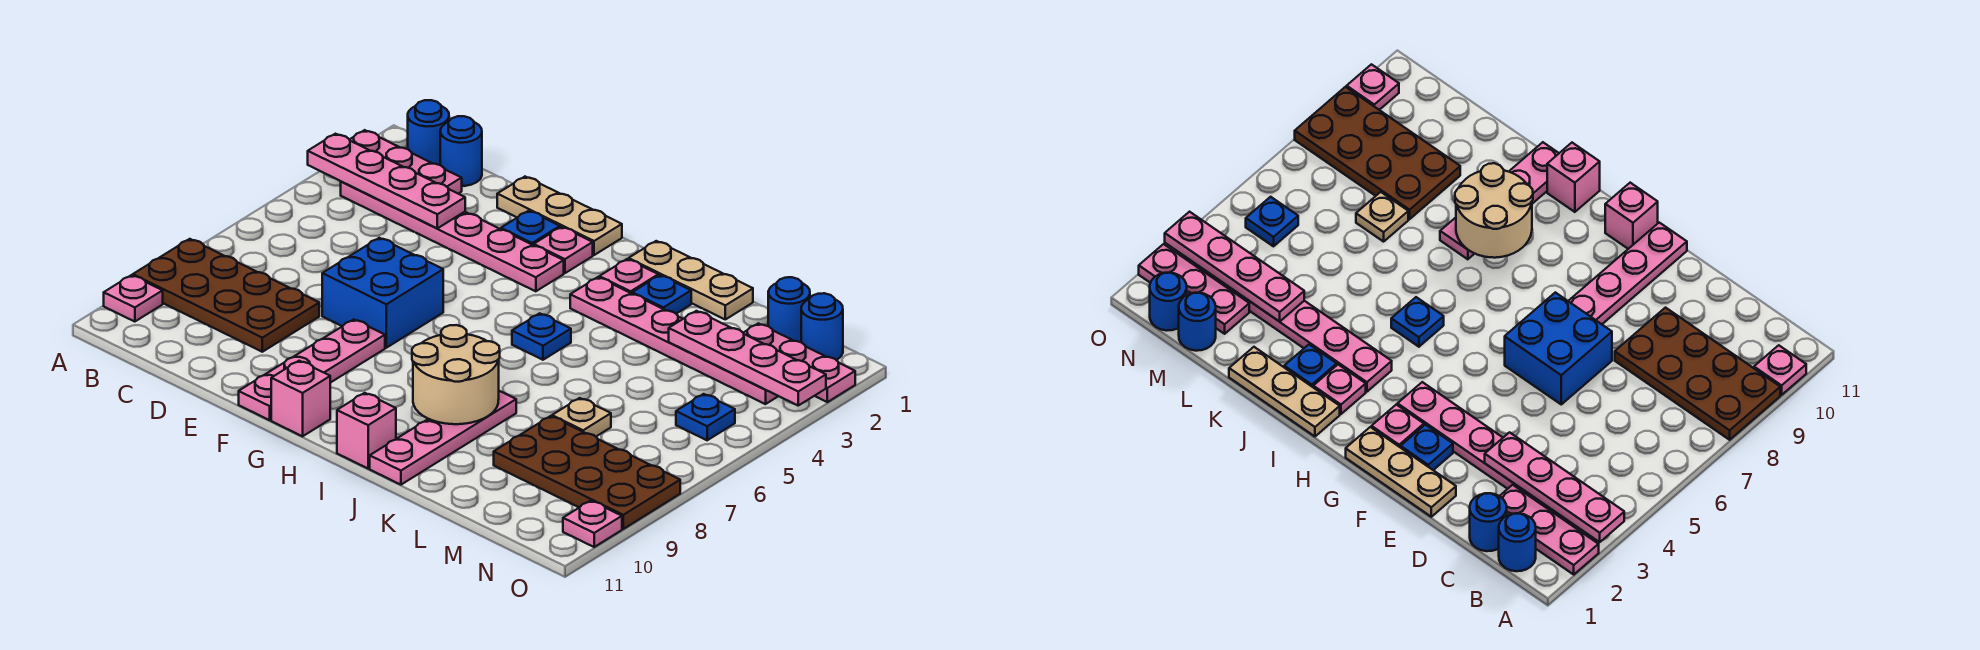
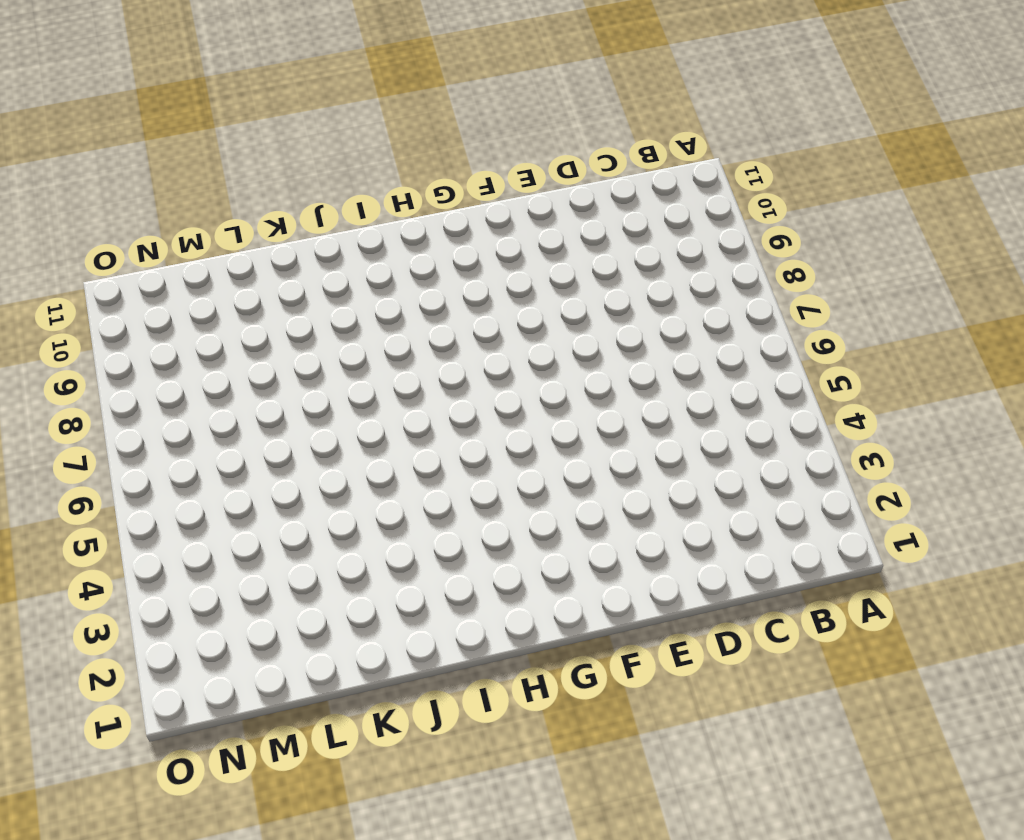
none -> pink plate A2:C2 level 1
none -> brown plate A8:D9 level 1
none -> pink plate A10 level 1

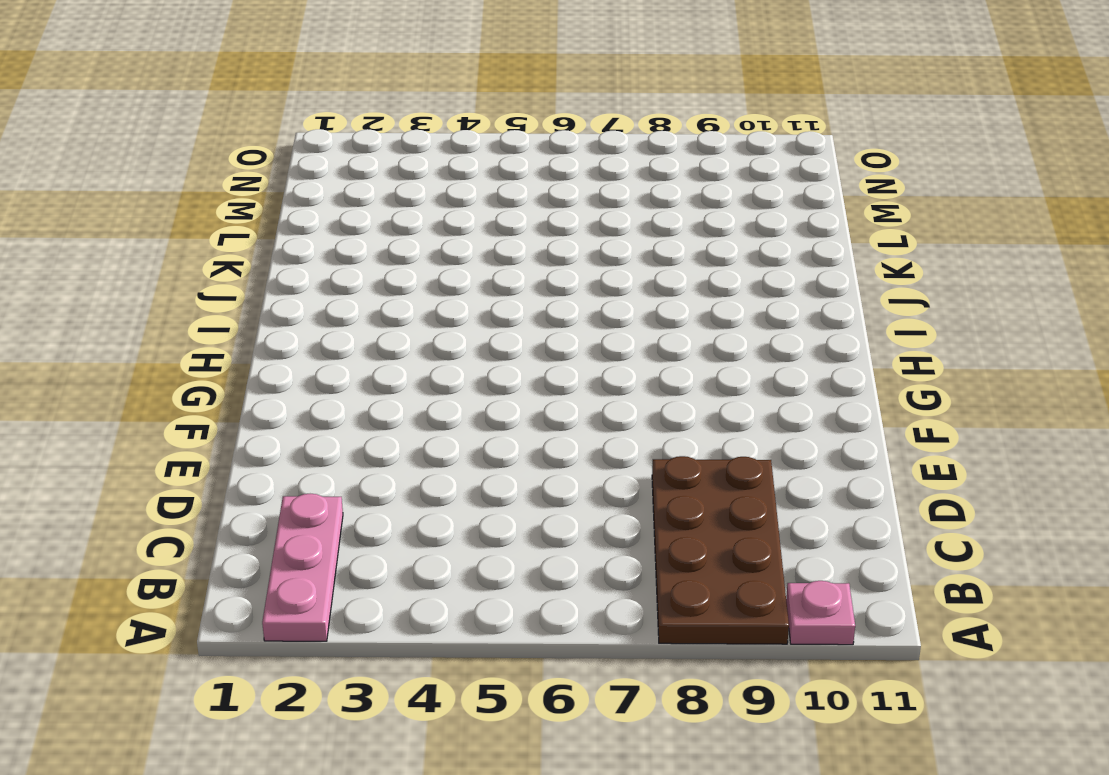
none -> blue round brick B1 level 1
none -> pink plate B3:G3 level 1
none -> blue round brick C1 level 1

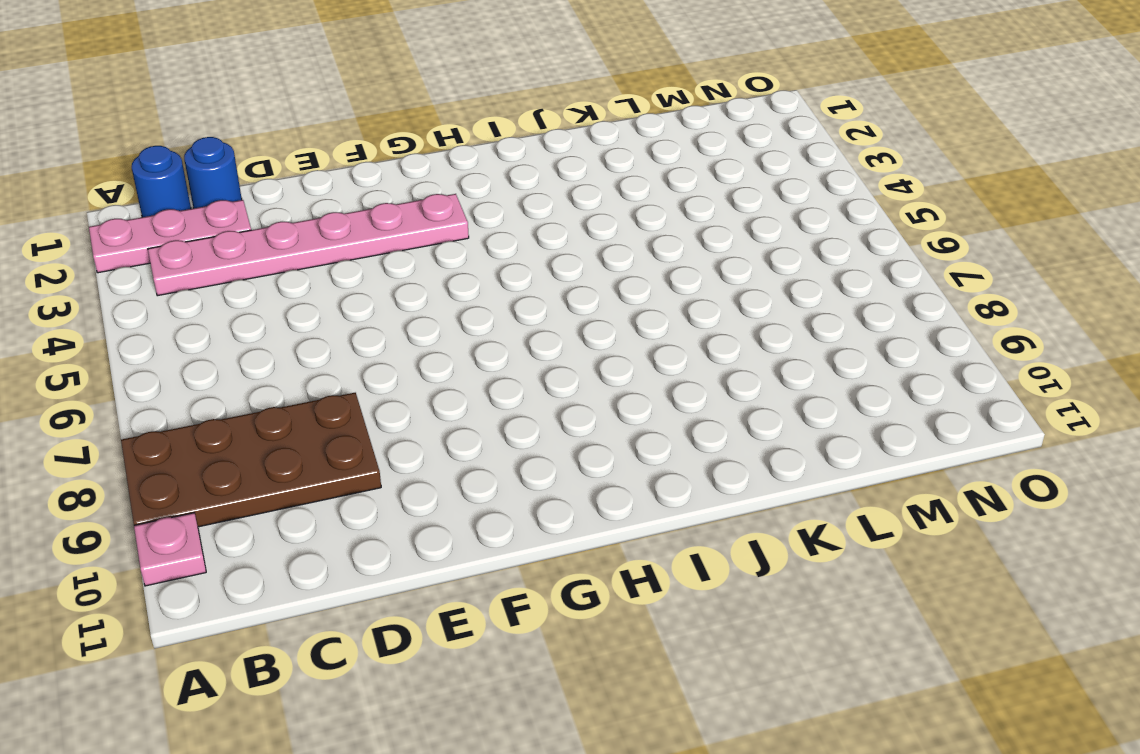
none -> tan plate E1:G1 level 1
none -> blue brick E6:F7 level 1
none -> blue plate F2 level 1

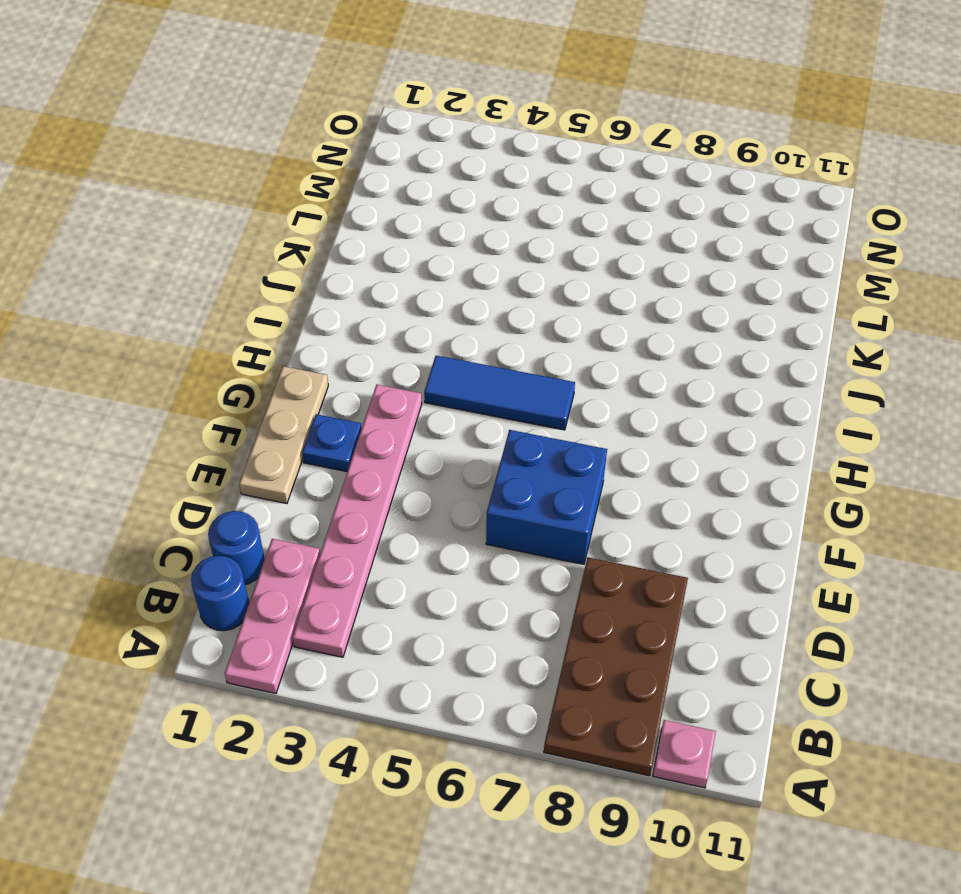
blue tile H4:H6 level 1 -> none
none -> pink plate F8:F11 level 1
none -> pink plate G2 level 1
none -> pink brick G11 level 1

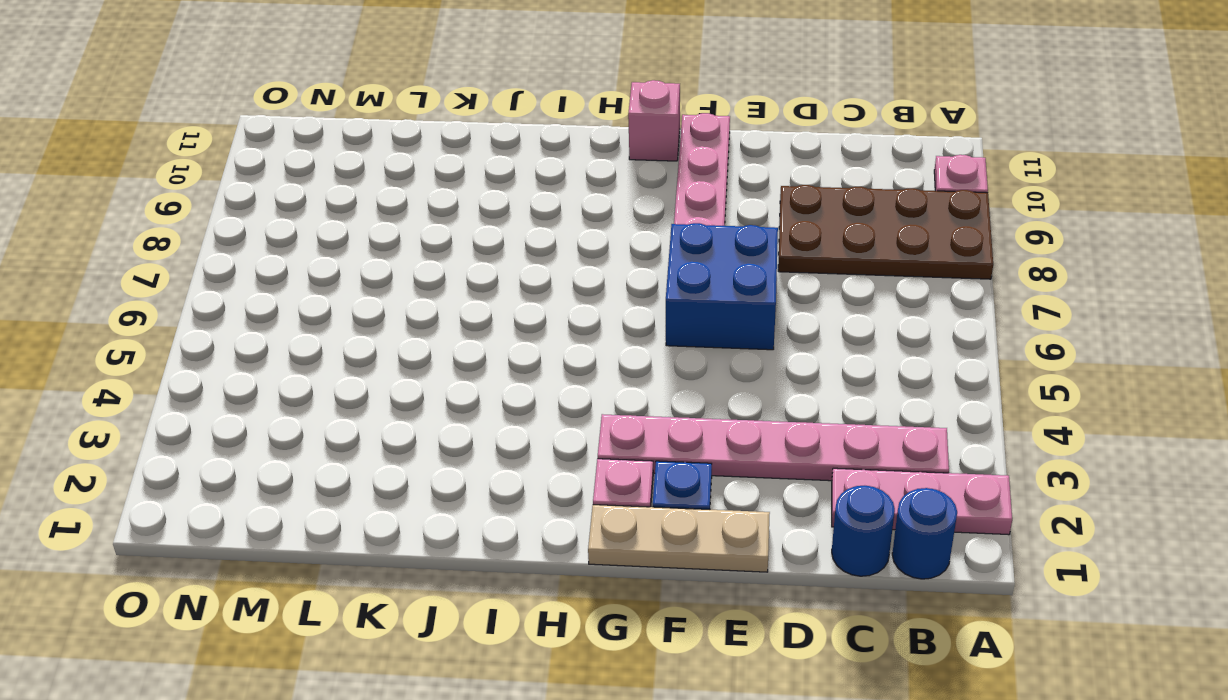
none -> tan plate I1:K1 level 1
none -> pink plate I2 level 1
none -> pink plate I3:N3 level 1

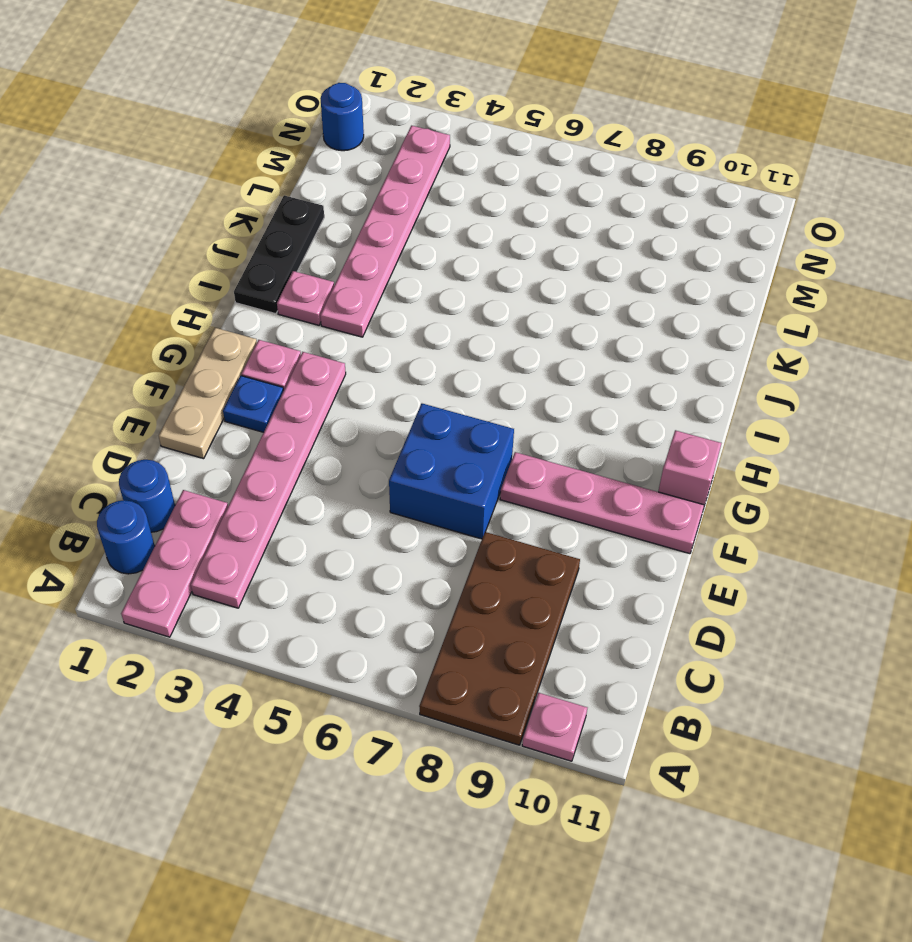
black plate I1:K1 level 1 -> tan plate I1:K1 level 1
none -> blue plate I5 level 1
none -> pink brick I11 level 1
none -> blue plate J2 level 1

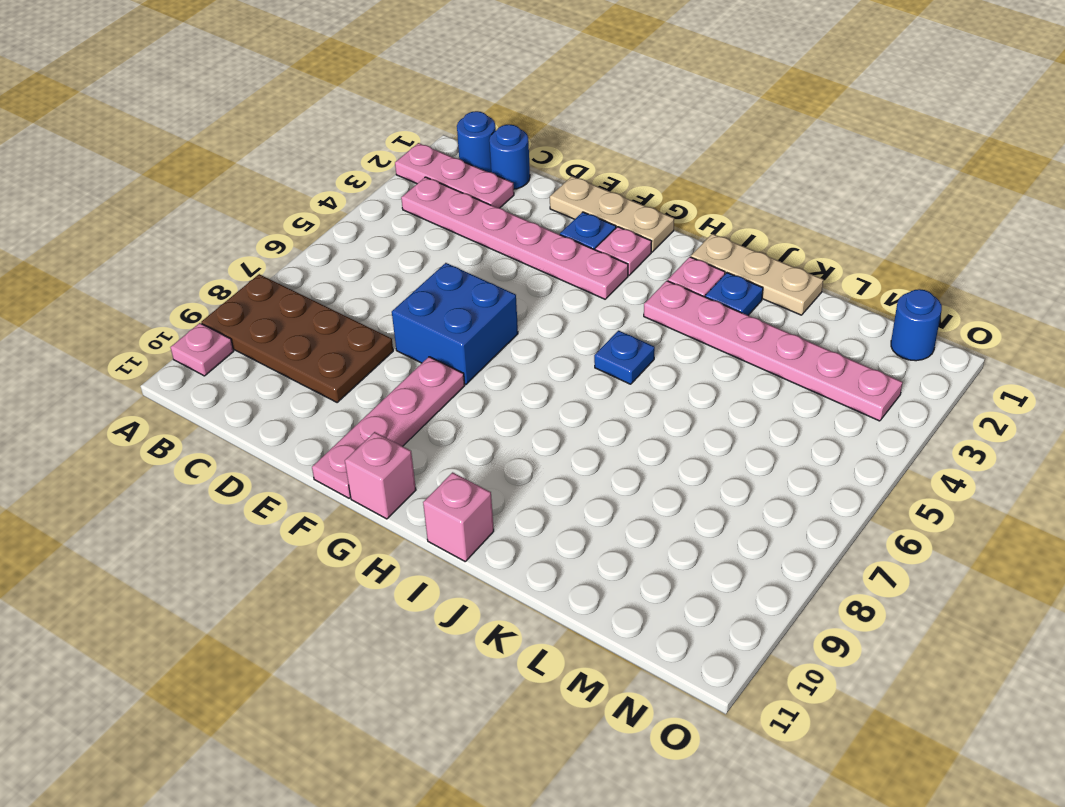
none -> pink plate J8:J11 level 1
none -> tan plate L7 level 1
none -> brown plate L8:O9 level 1

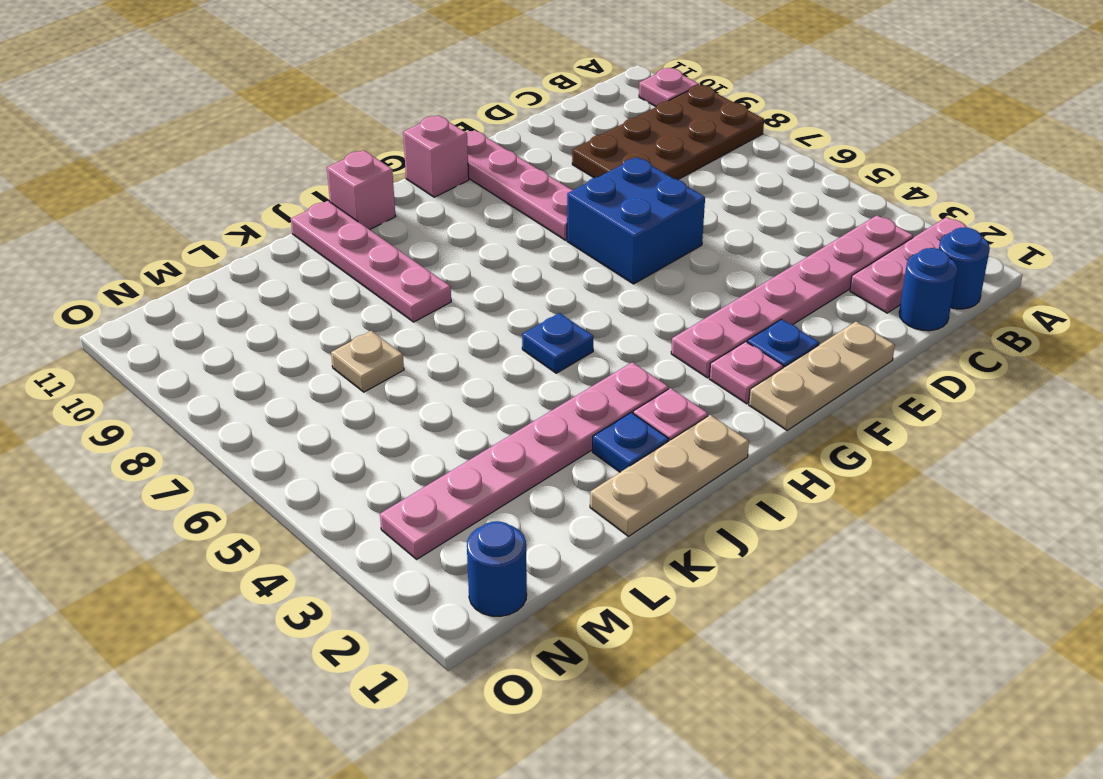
none -> brown plate L8:O9 level 1
none -> blue round brick M1 level 1
none -> pink plate M2:O2 level 1

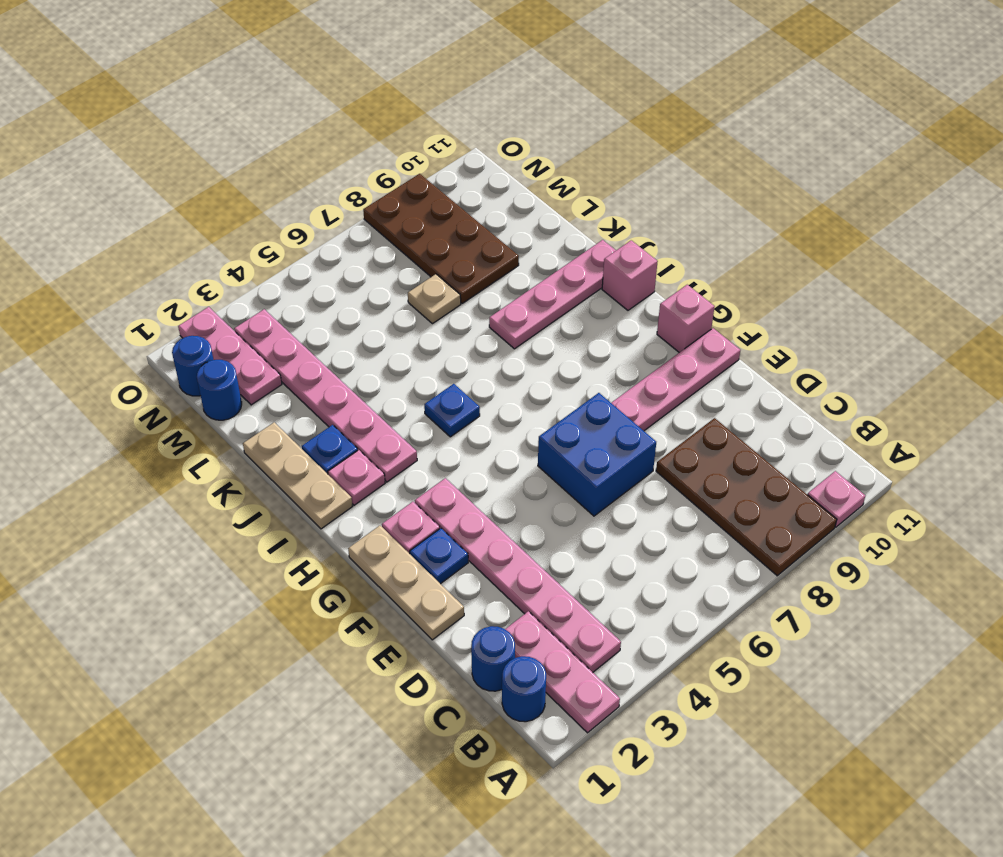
none -> blue plate N5 level 1
none -> pink plate O10 level 1
none -> pink plate A3:D3 level 2

